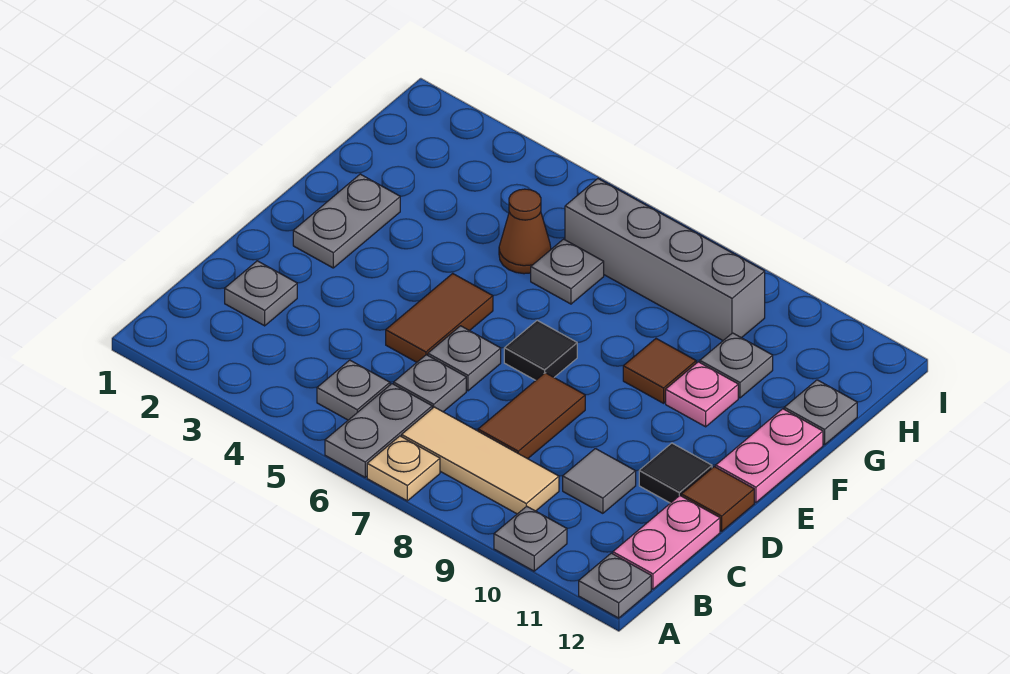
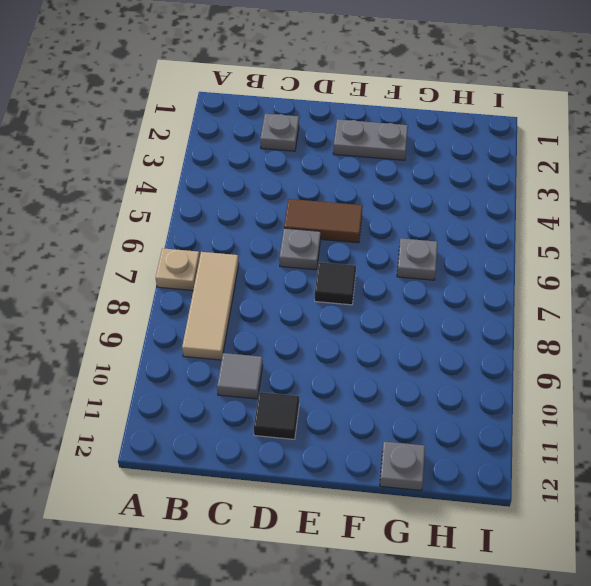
none -> grey plate A6:B6 level 1
none -> grey plate A10 level 1
none -> grey plate A12 level 1

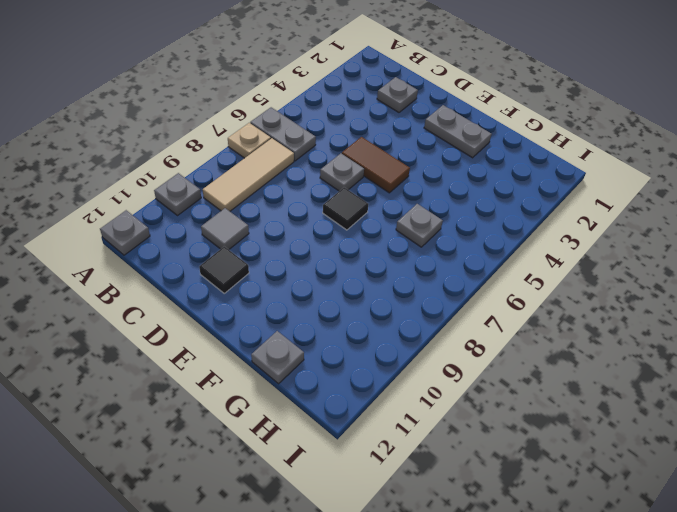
none -> grey plate B5 level 1
none -> pink plate B12:C12 level 1
none -> grey plate C6 level 1

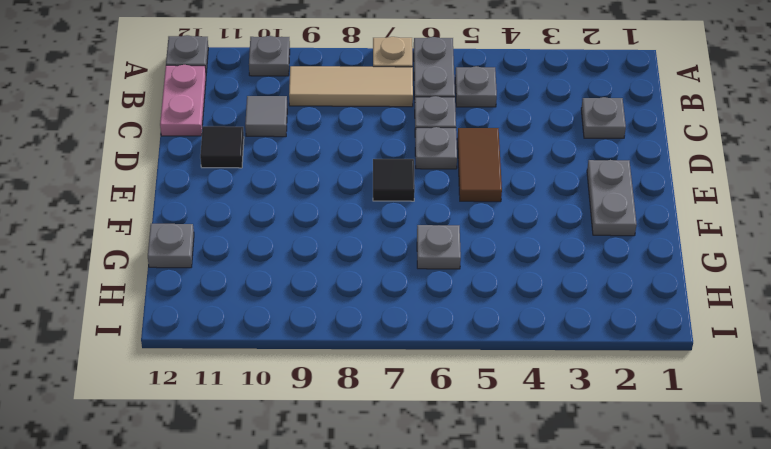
none -> brown tile C8:D8 level 1
none -> brown tile D12 level 1
none -> pink plate E12:F12 level 1

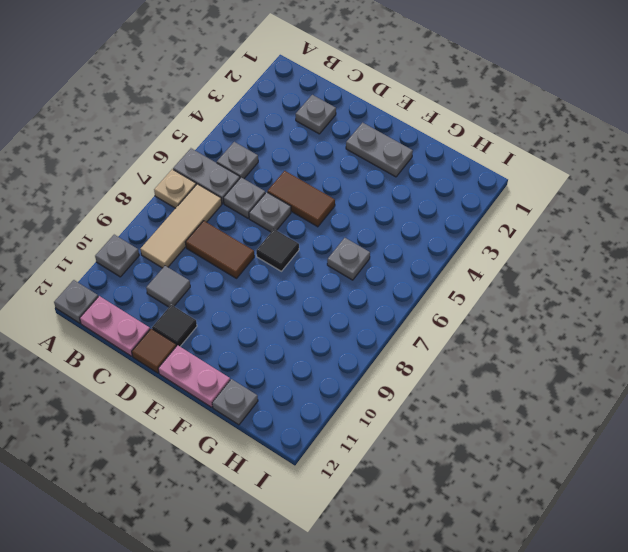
none -> brown tile F9 level 1
none -> pink plate F10 level 1
none -> brown cone G5 level 1

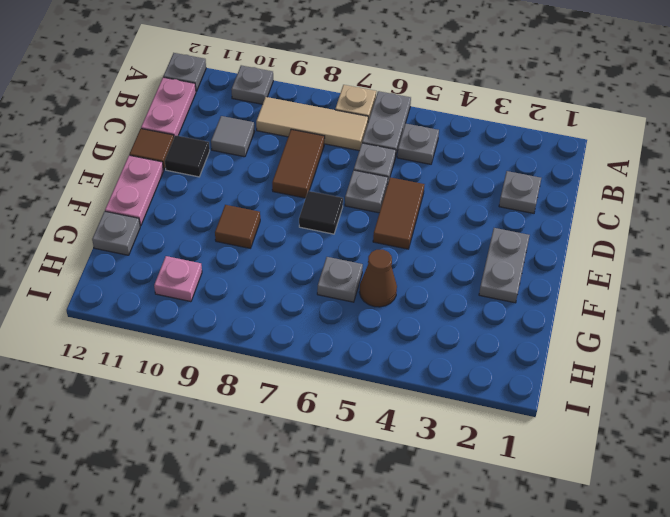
pink plate H10 level 1 -> pink plate F10 level 1
none -> grey plate G10 level 1
none -> grey brick H6:H9 level 1

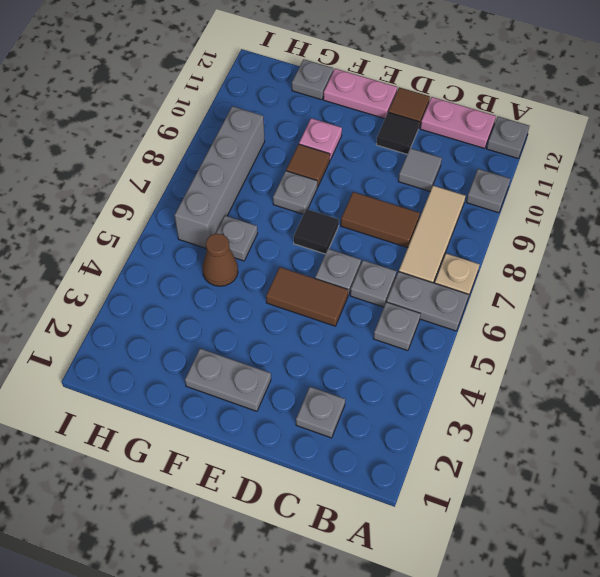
grey plate F8 level 1 -> grey plate G10 level 1

